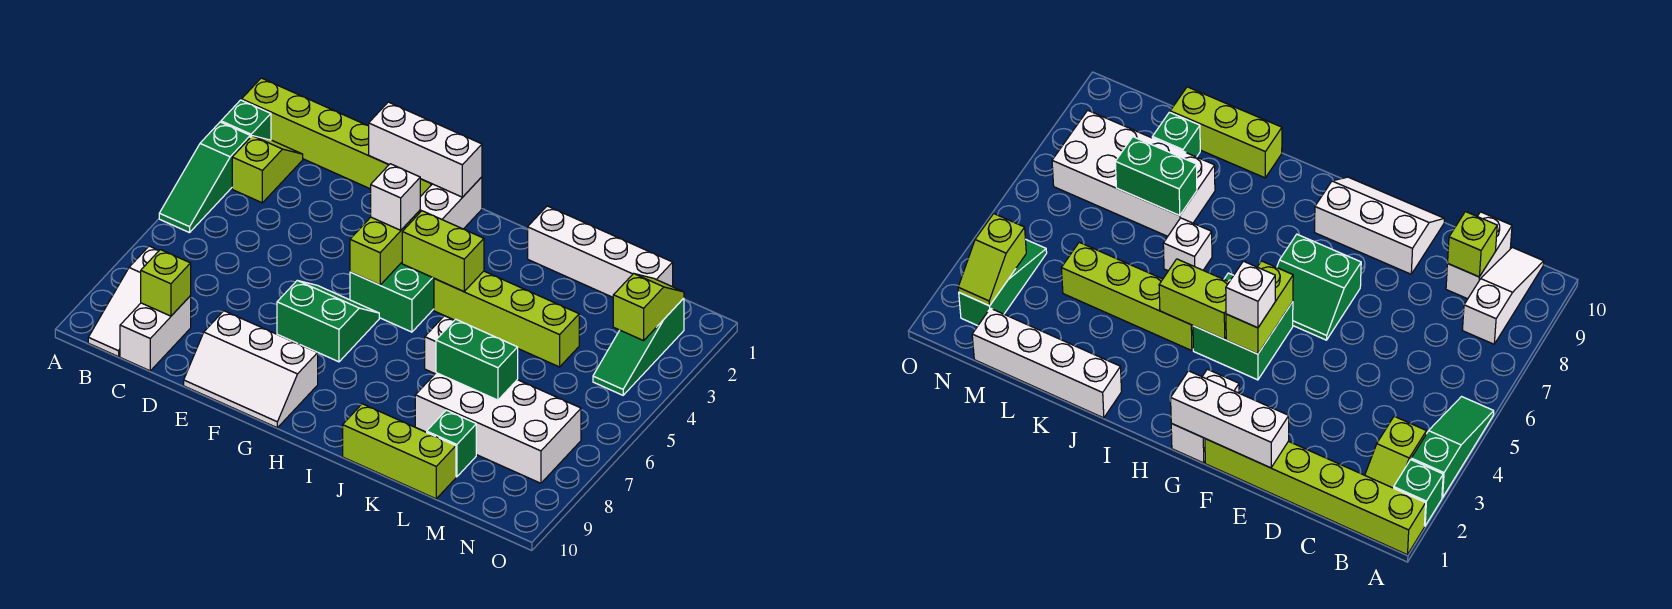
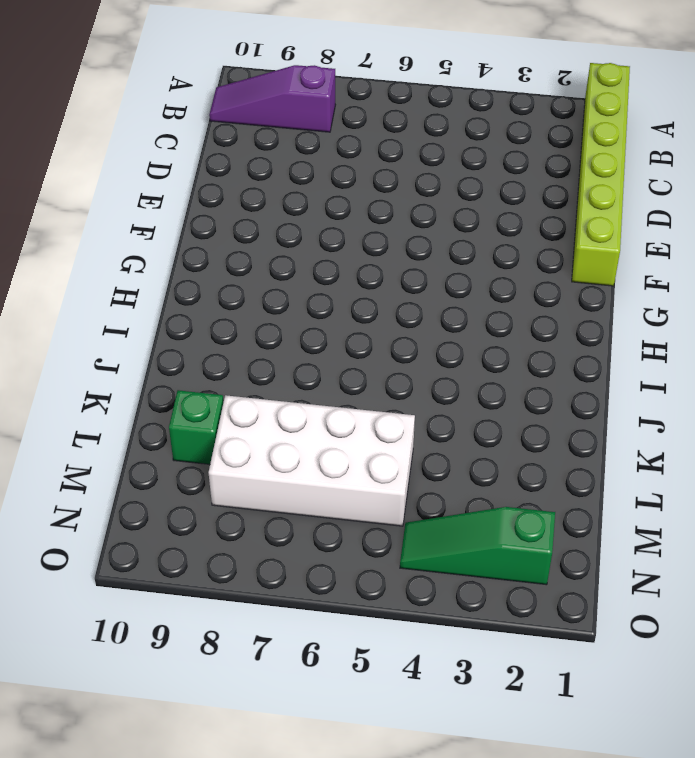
purple slope B8:B10 level 1 top 8 -> white slope B8:B10 level 1 top 8
white brick L5:M8 level 1 -> white brick K7:N8 level 1
none -> green brick A2 level 1
none -> green slope A3:A5 level 1 top 3
none -> lime slope B2:B3 level 1 top 3

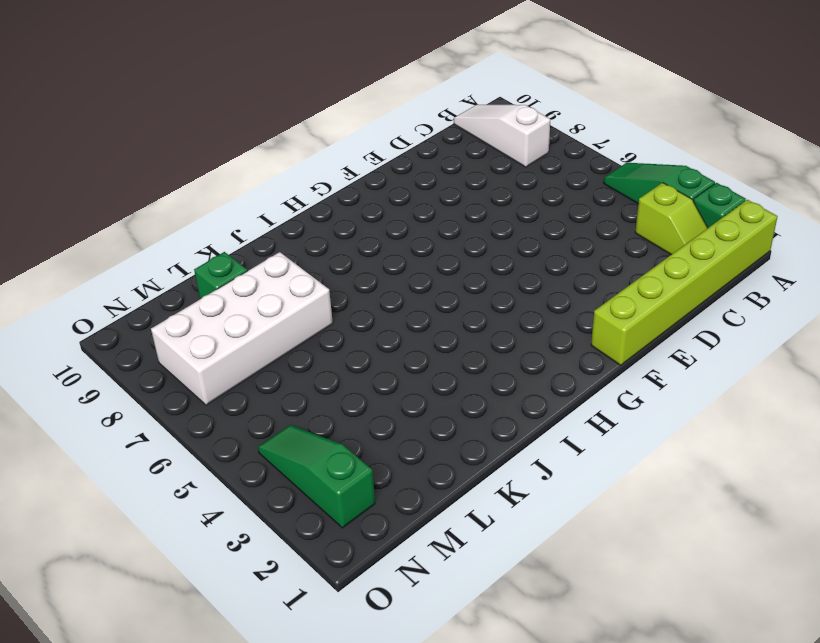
none -> white brick C9:C10 level 1
none -> white slope E9:G10 level 1 top 9
none -> green slope F6:G7 level 1 top 7

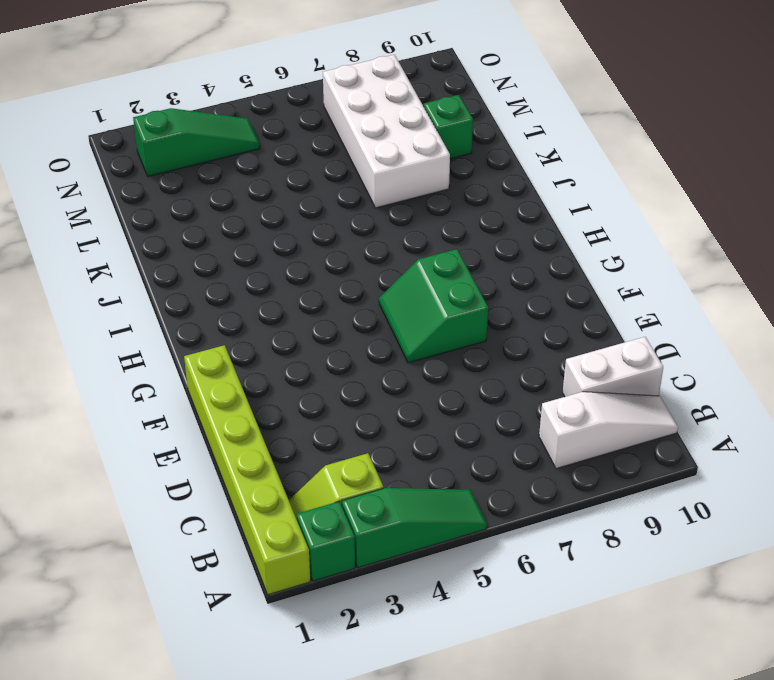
none -> white slope E9:G10 level 1 top 9
none -> white brick G1:G2 level 1
none -> green brick G4:H5 level 1

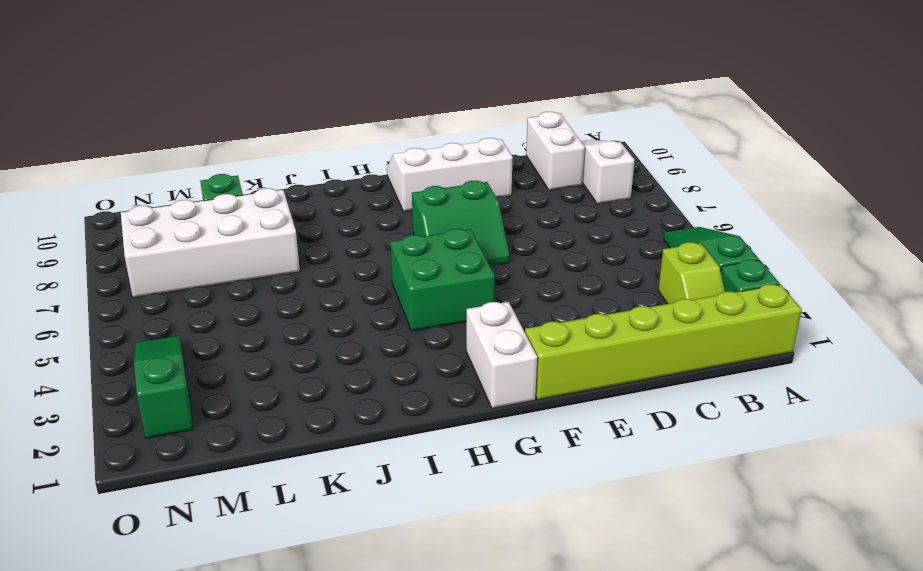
none -> lime brick I4:L4 level 1
none -> white brick J1:M1 level 1
none -> white brick J6 level 1

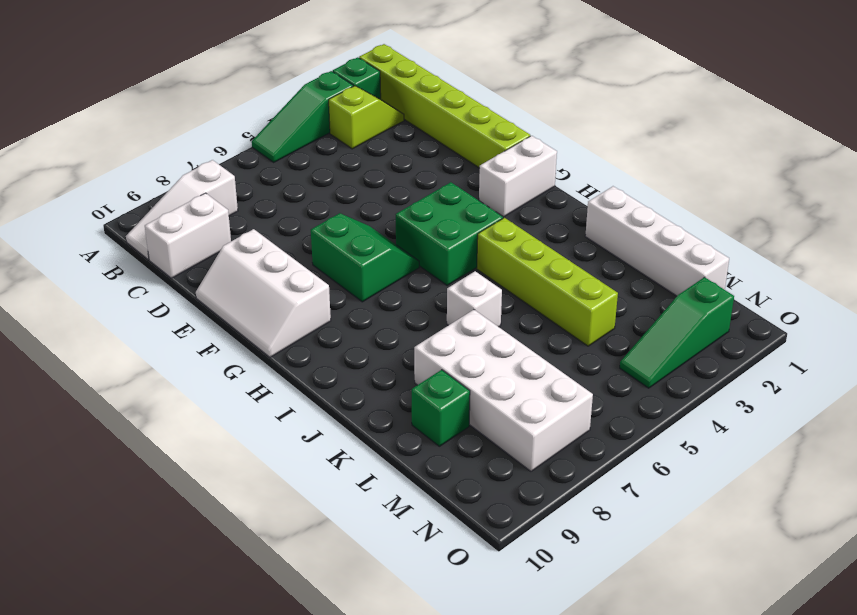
none -> lime brick J10:L10 level 1
none -> lime brick C9 level 2
none -> white brick E1:G1 level 2

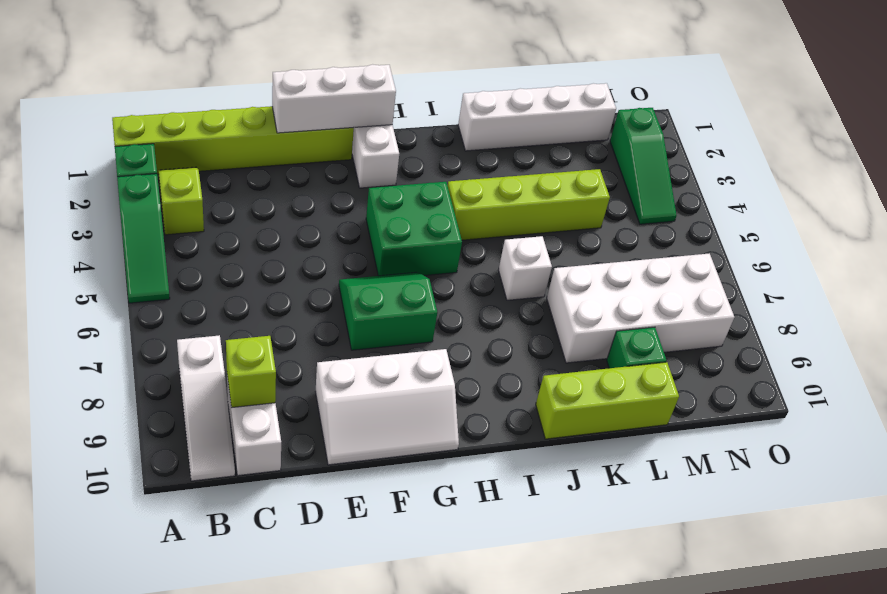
none -> lime brick G4:G5 level 2
none -> lime brick H4:I4 level 2
none -> green brick K7:L7 level 2

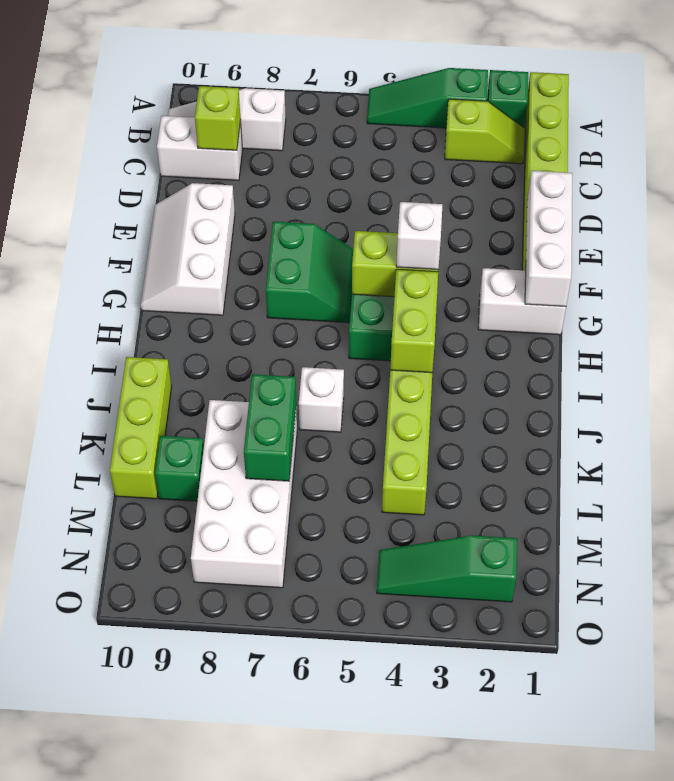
none -> white brick J1:M1 level 1
none -> lime slope N2:N3 level 2 top 3

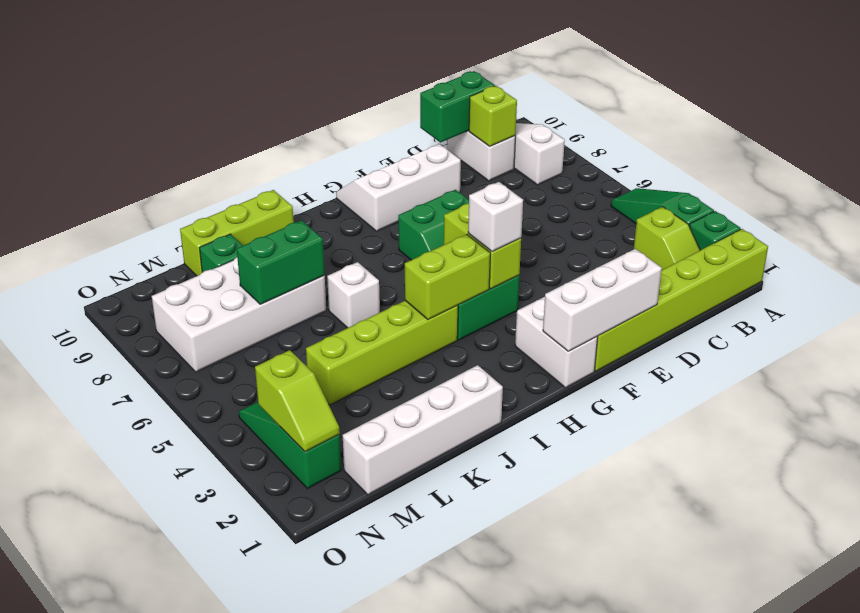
green brick C10:D10 level 2 -> none

